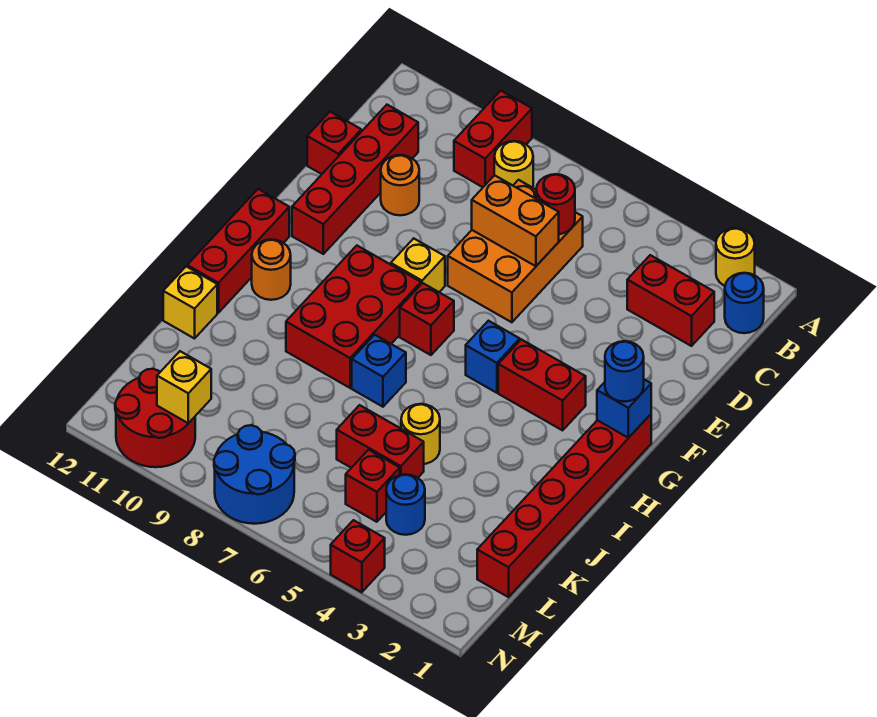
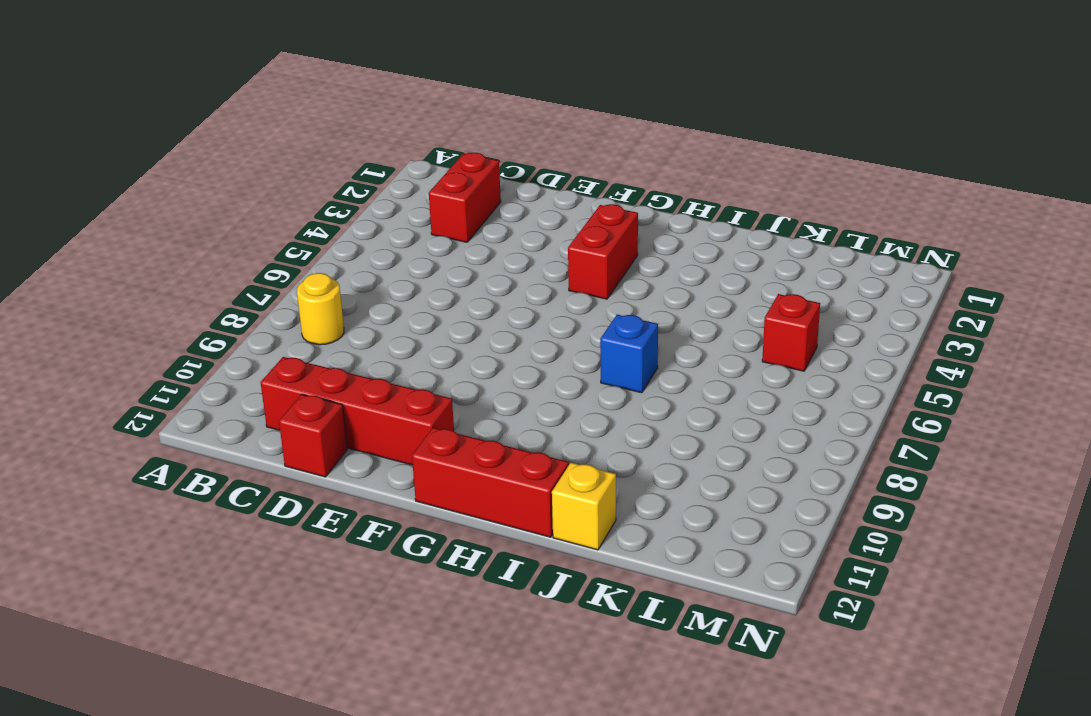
none -> yellow round brick A2 level 1
none -> red brick A9:B9 level 1
none -> blue round brick B1 level 1
none -> orange brick C6:E7 level 1

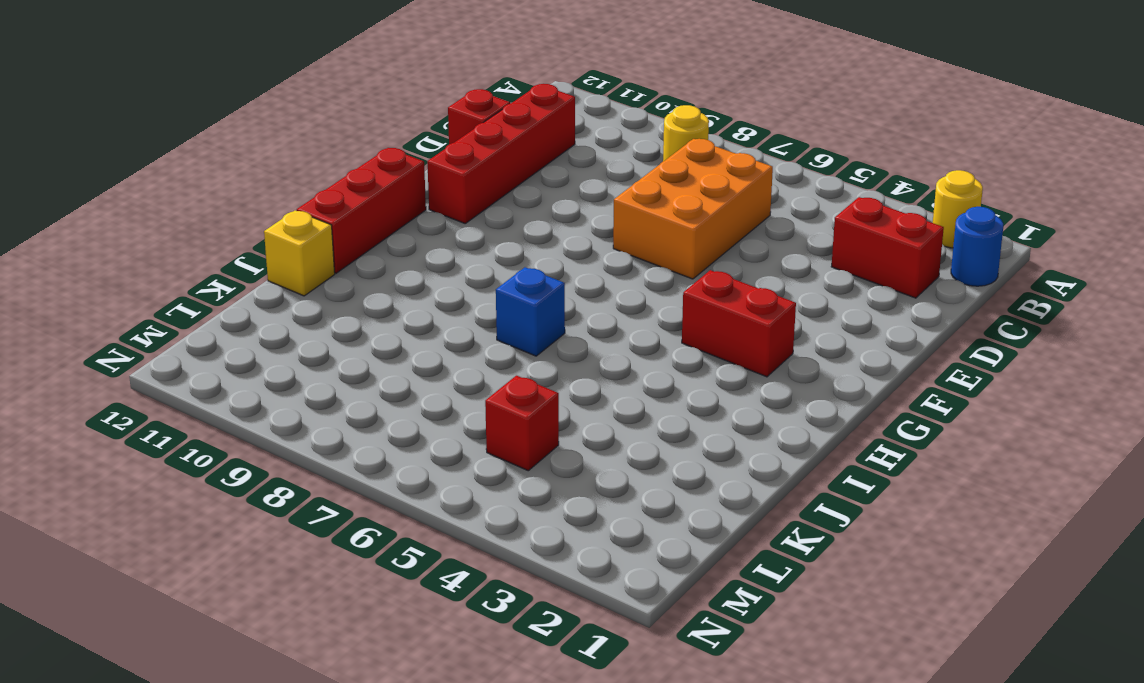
none -> red brick A9:B9 level 1
none -> orange round brick D10 level 1
none -> yellow brick F8 level 1
none -> red brick G1:L1 level 1

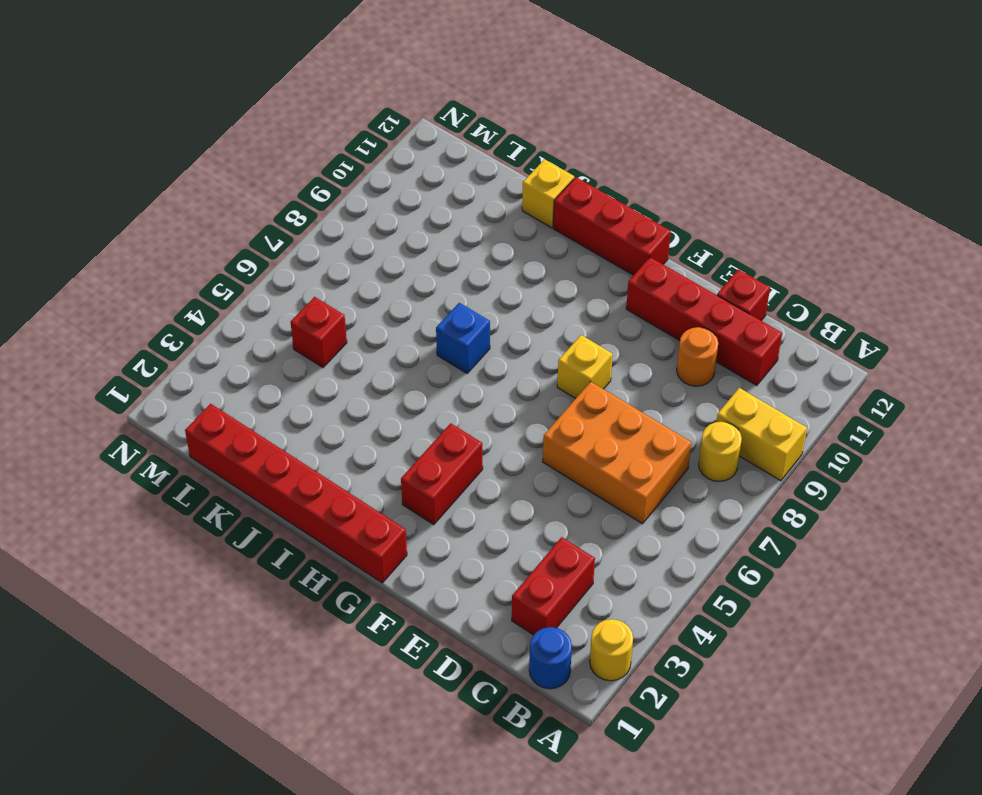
yellow brick A9:B9 level 1 -> red brick A9:B9 level 1
none -> blue brick G5 level 1
none -> red brick G7 level 1
none -> red brick G8:I9 level 1
none -> orange round brick H11 level 1

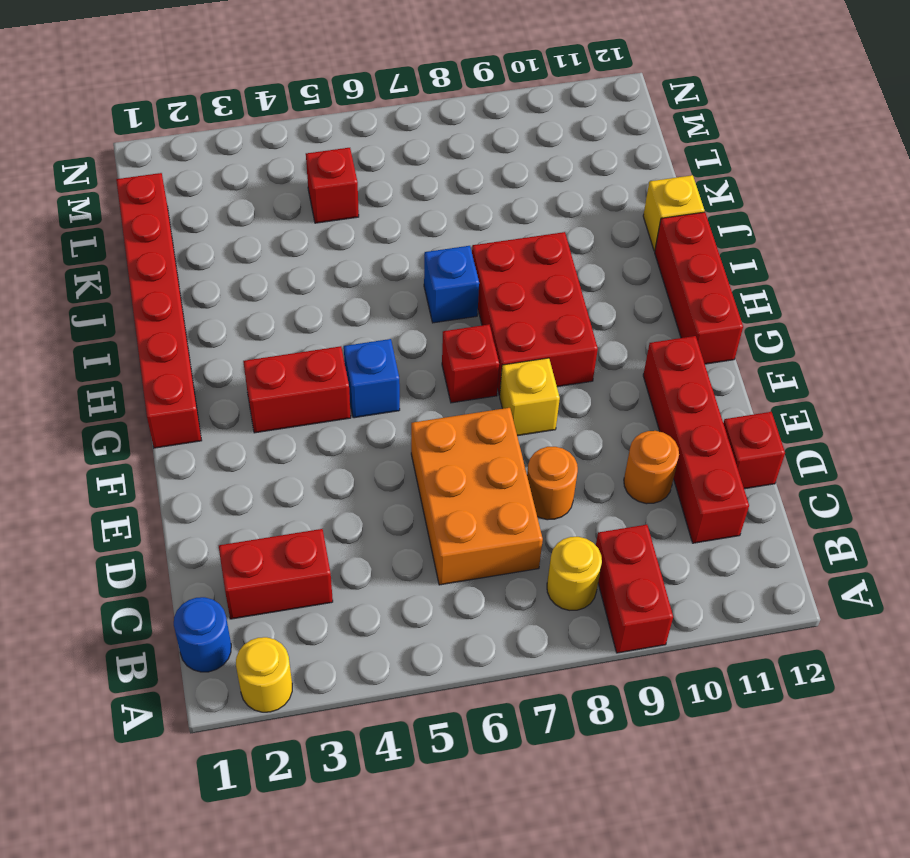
orange round brick D8 level 1 -> orange round brick H11 level 1
none -> yellow round brick J5 level 1
none -> red brick K5:K6 level 1
none -> blue round brick L4 level 1
none -> blue round brick M7:N8 level 1

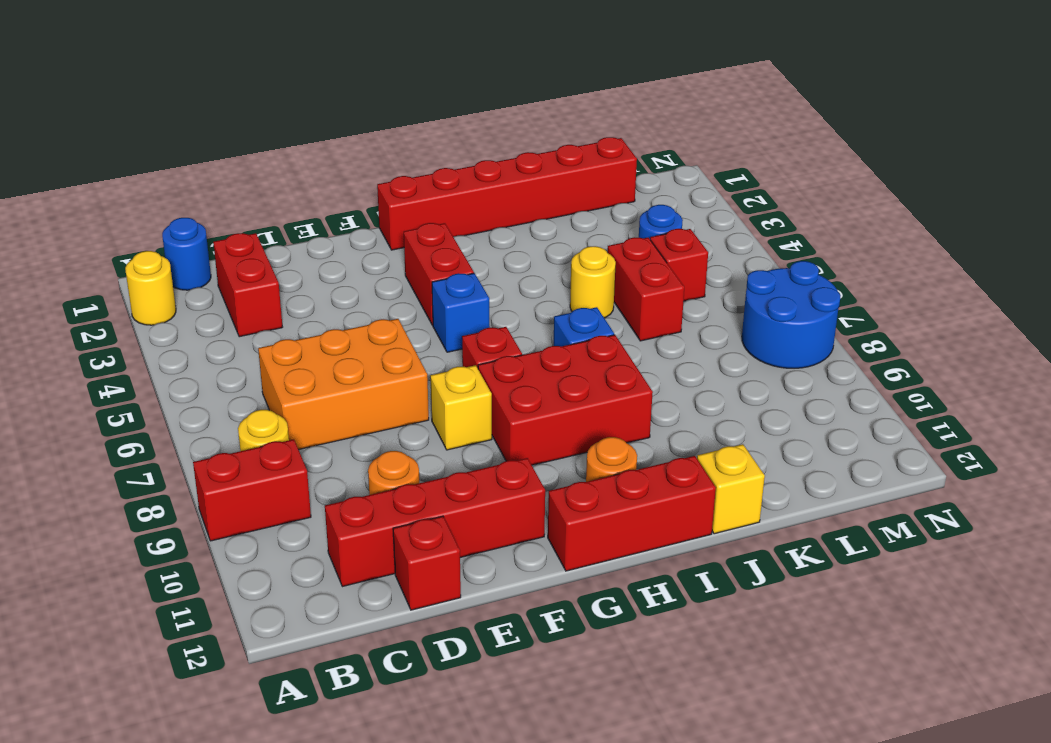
none -> red round brick M10:N11 level 1
none -> red brick N4 level 1
none -> red round brick C6 level 2
none -> orange brick D6:D7 level 2

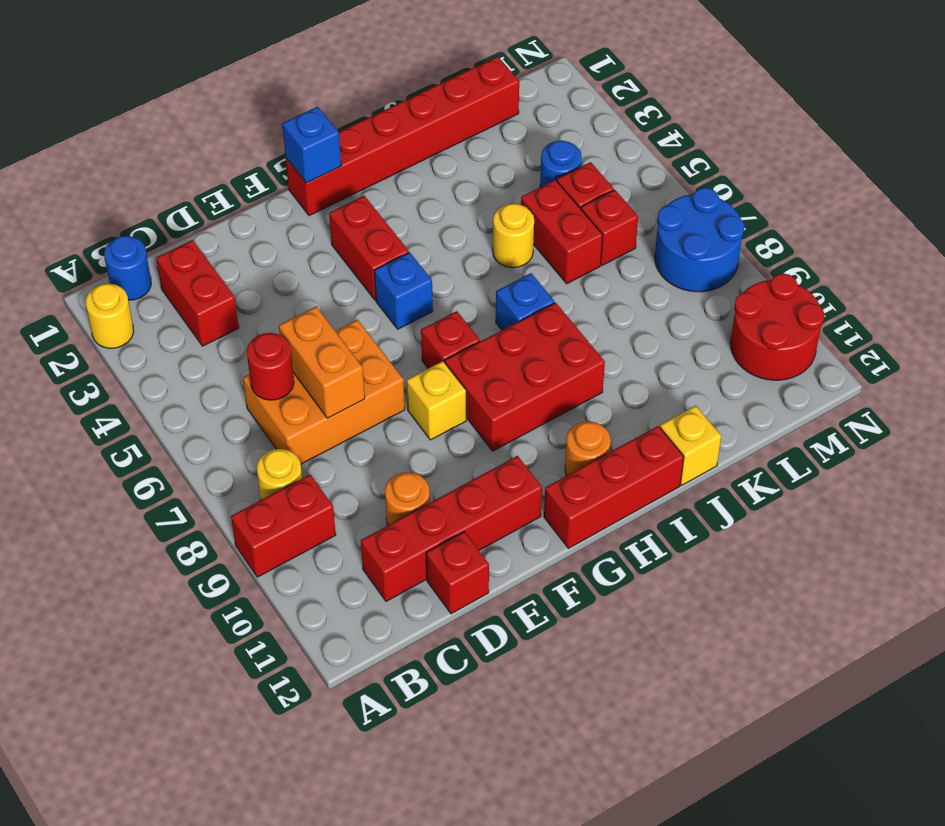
red brick L6 level 1 -> red brick N4 level 1
none -> yellow brick M10 level 2
none -> blue round brick G1 level 3

